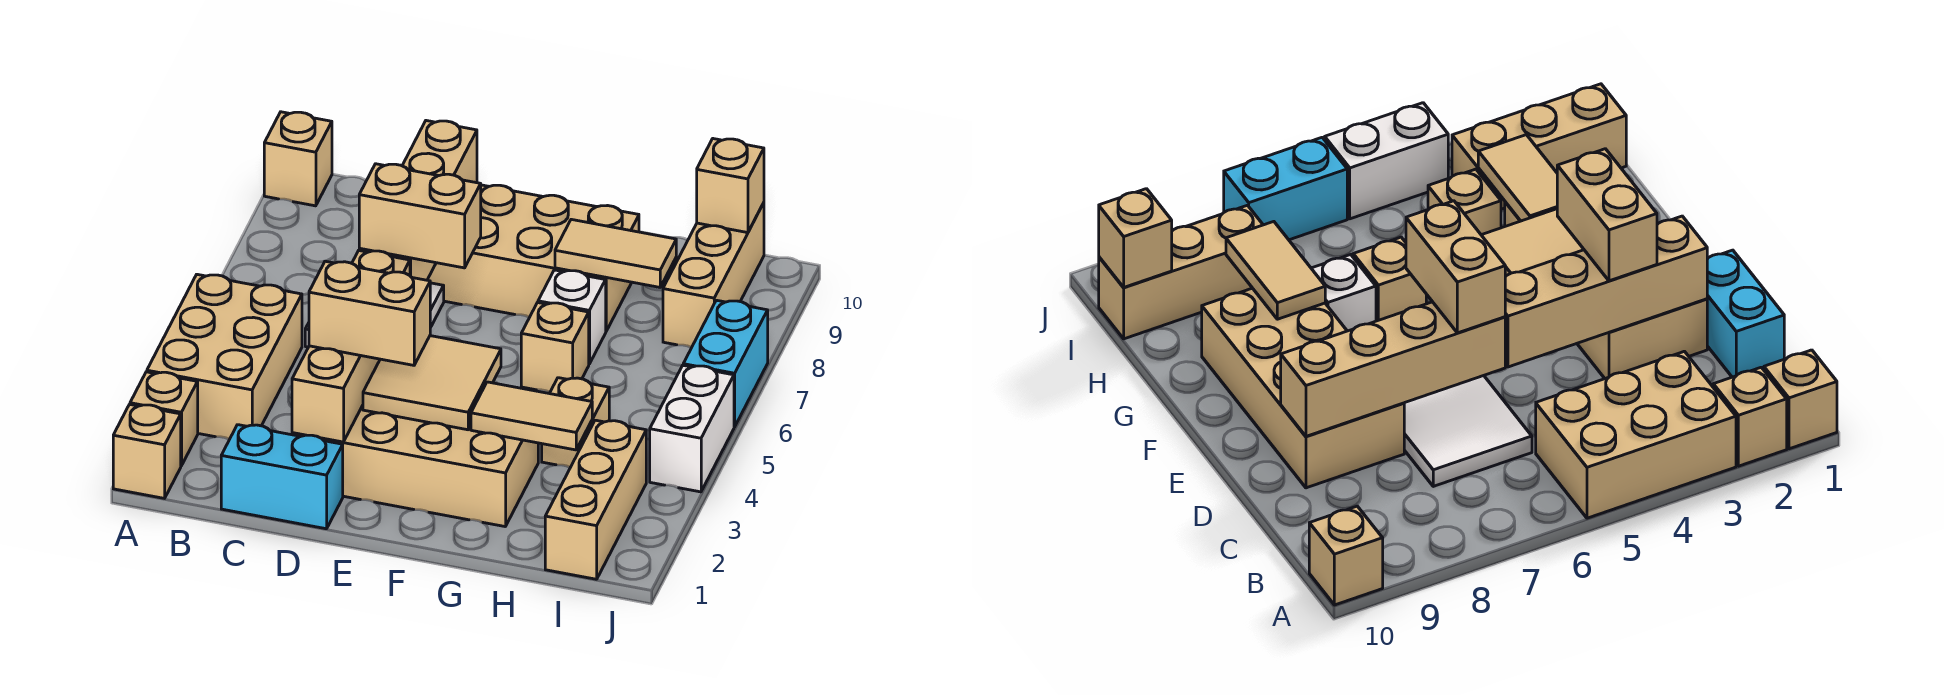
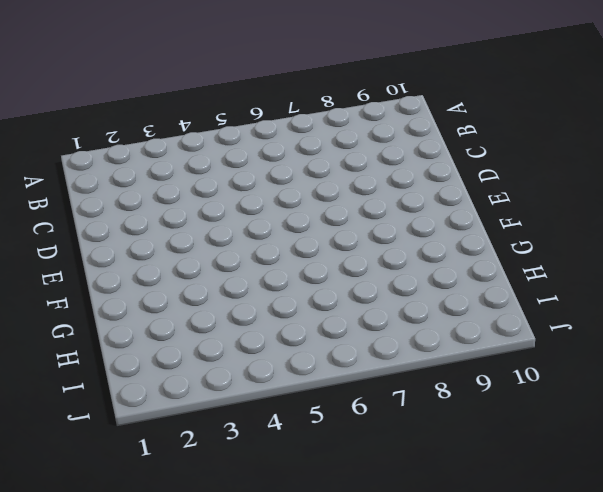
none -> tan brick A1 level 1
none -> tan brick A2 level 1
none -> tan brick A3:B5 level 1

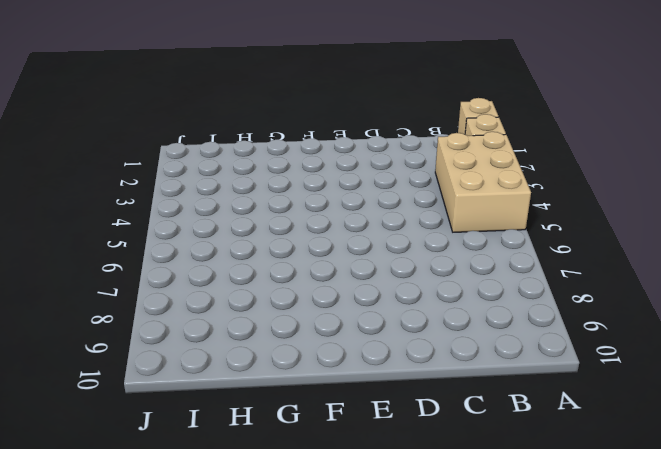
none -> tan brick A10 level 1
none -> cyan brick C1:D1 level 1
none -> white tile C6:D7 level 1

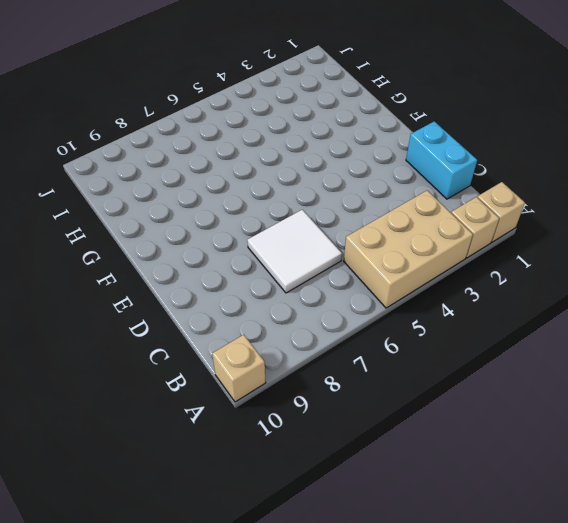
none -> tan brick D2:G3 level 1
none -> tan brick D8:G9 level 1
none -> tan brick G6 level 1

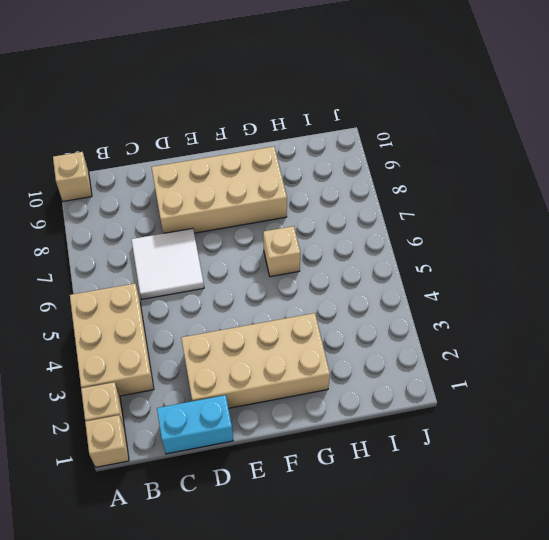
none -> white brick G7 level 1
none -> tan brick H4 level 1
none -> tan brick I1:I3 level 1

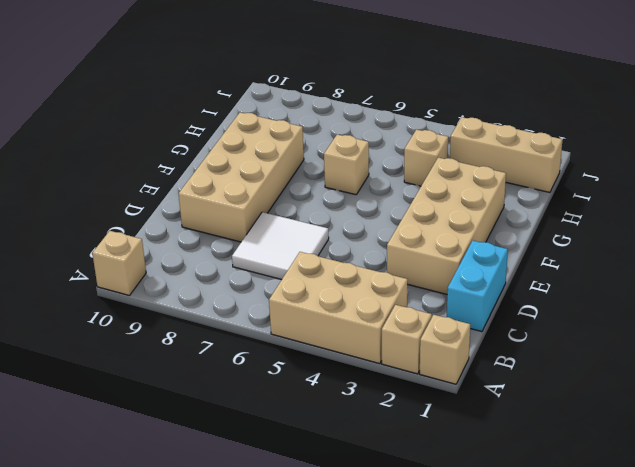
none -> white brick G7 level 1
none -> tan brick I8:I10 level 1
none -> white brick J4:J5 level 1

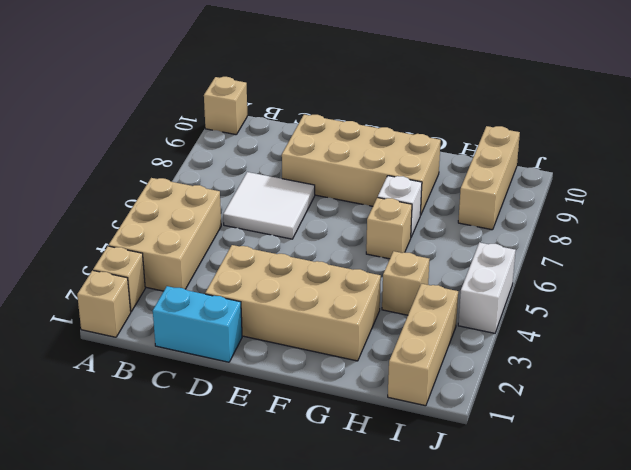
none -> cyan brick J6:J7 level 1
none -> tan brick D2:D5 level 2
none -> tan brick D6:D9 level 2

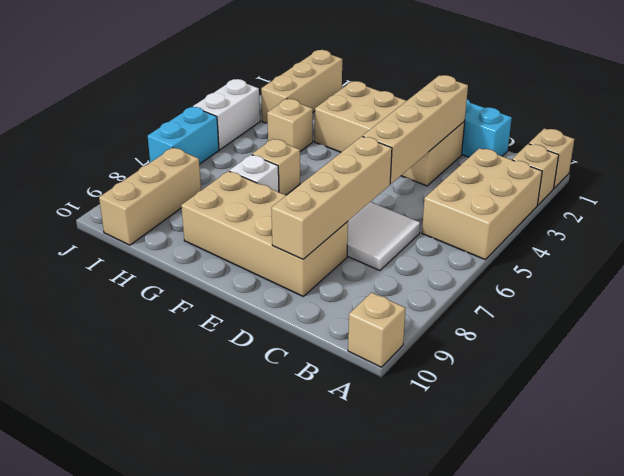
none -> tan tile E3:F4 level 2
none -> tan tile G3:H3 level 2
none -> tan tile G8:H8 level 2

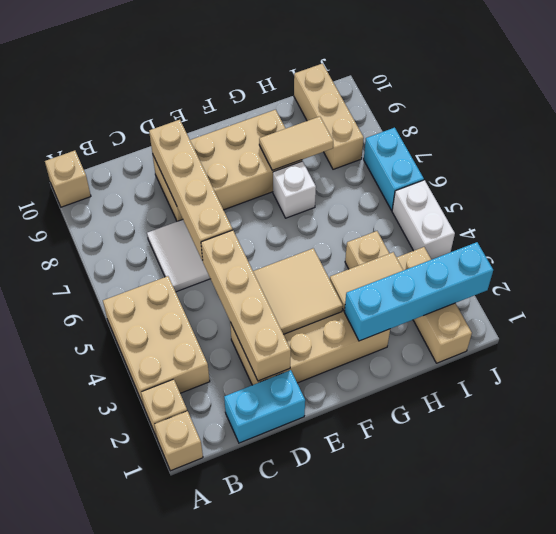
cyan brick G2:J2 level 2 -> none
none -> tan brick G6 level 1
none -> tan brick I10 level 2
none -> tan brick D3:E3 level 3

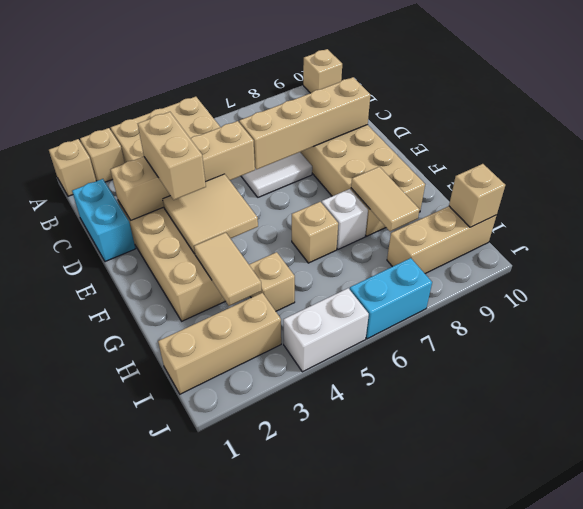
none -> tan brick D6:E6 level 3

